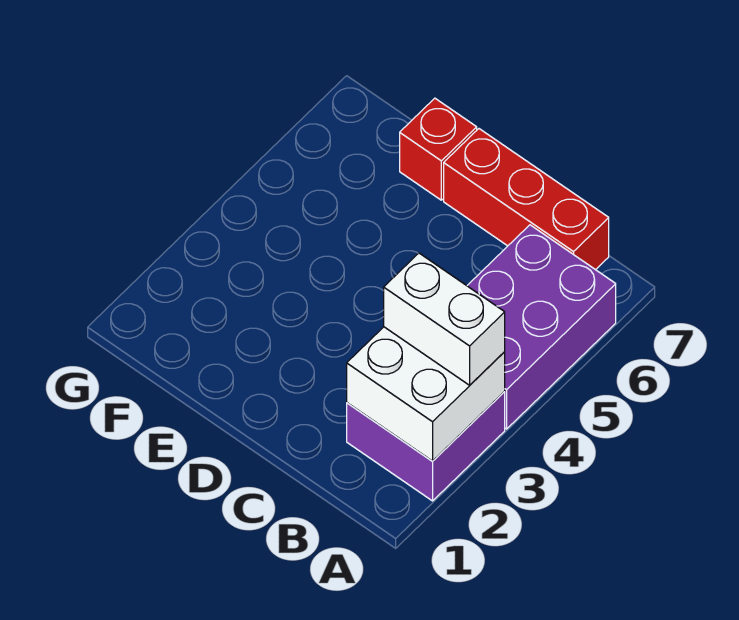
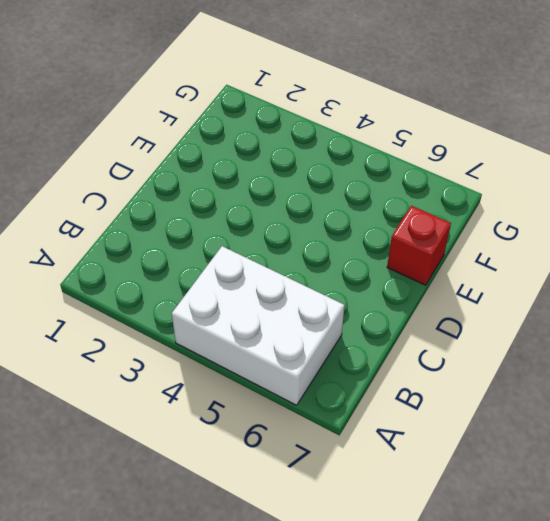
white brick A4:B6 level 1 -> purple brick A4:B6 level 1
none -> purple brick A2:B3 level 1
none -> red brick B7:D7 level 1

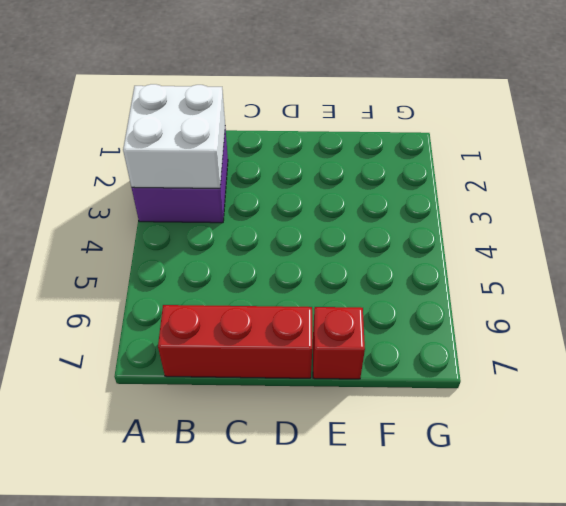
none -> purple brick A4:B6 level 1
none -> white brick A3:B3 level 3

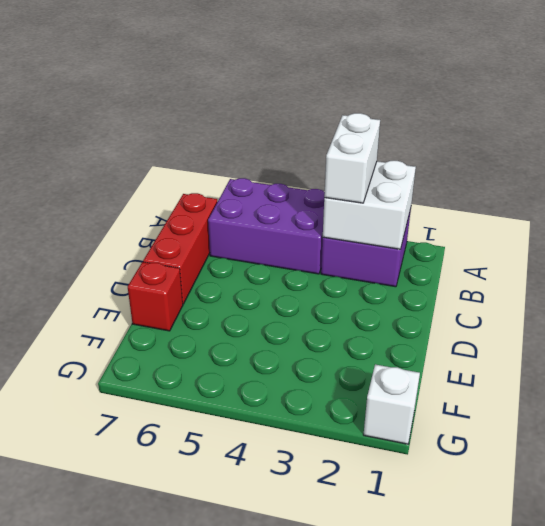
white brick G1 level 1 -> none

